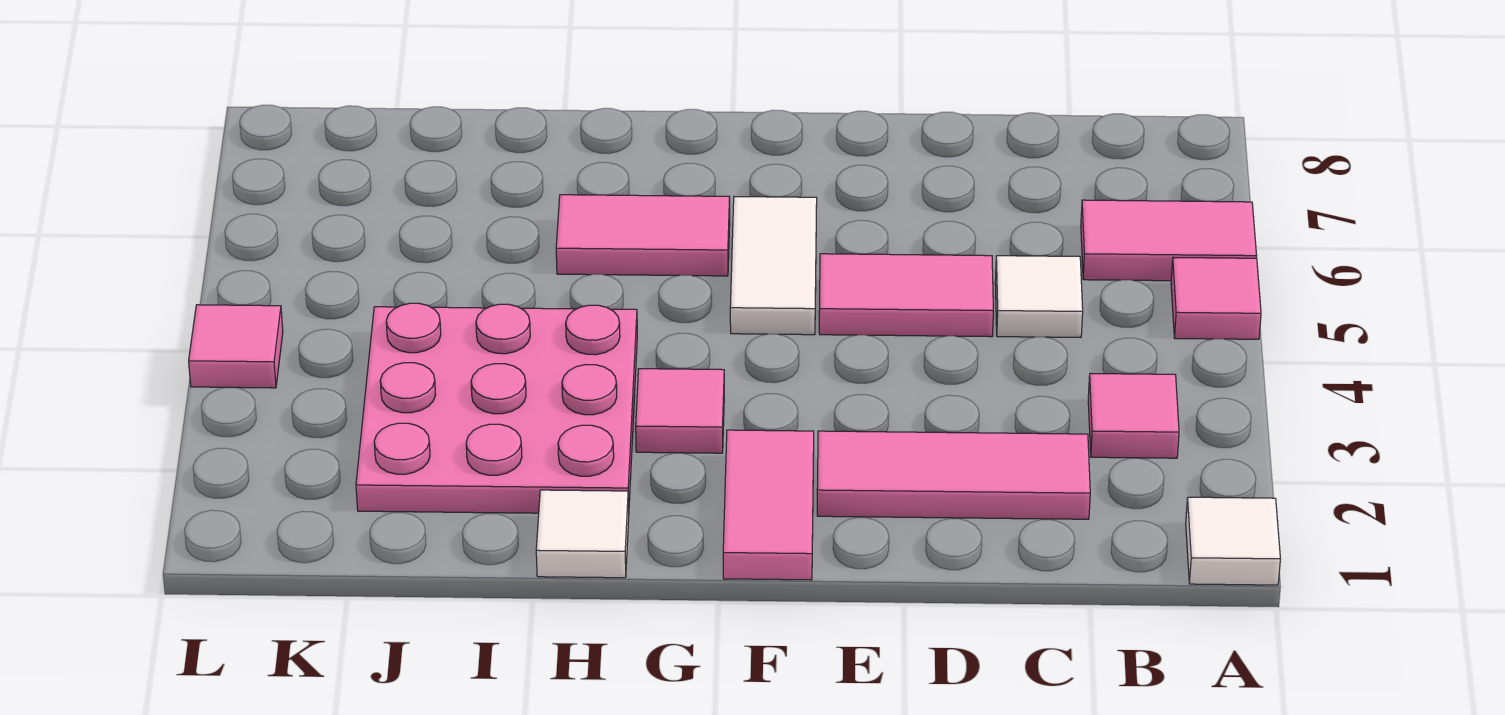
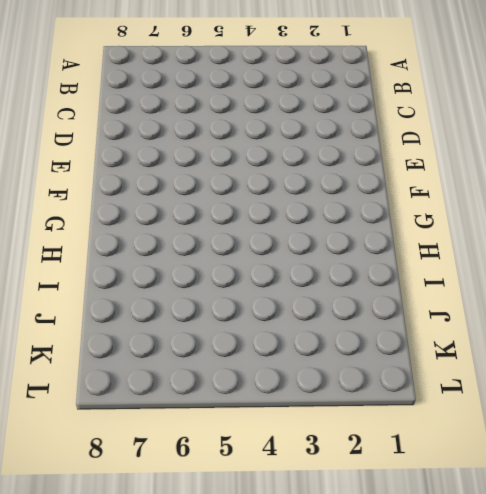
none -> white tile A1 level 1
none -> pink tile A5 level 1
none -> pink tile A6:B6 level 1

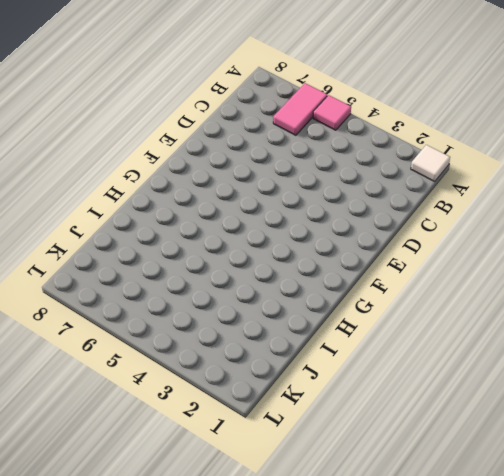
none -> pink tile B3 level 1
none -> pink tile C2:E2 level 1
none -> white tile C5 level 1

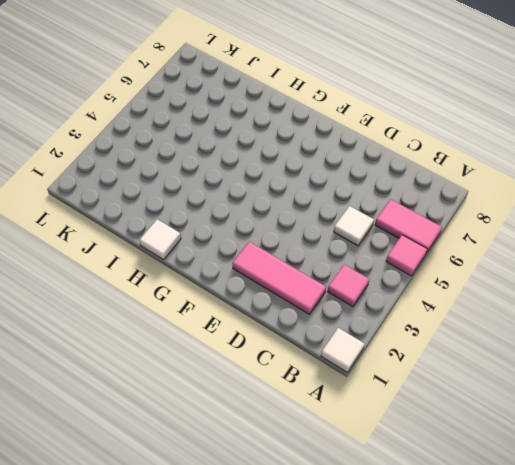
none -> pink tile D5:E5 level 1
none -> pink tile F1:F2 level 1
none -> white tile F5:F6 level 1

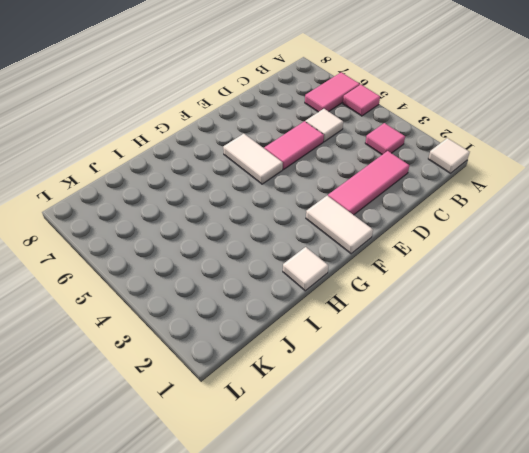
white tile F1:F2 level 1 -> pink tile F1:F2 level 1
none -> pink tile G3 level 1
none -> pink tile G6:H6 level 1
none -> pink plate H2:J4 level 1

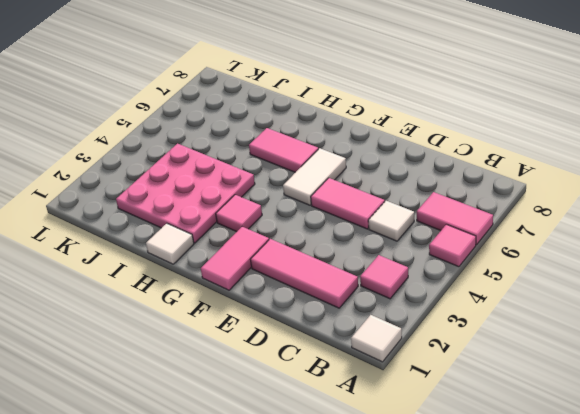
none -> pink tile L4 level 1

